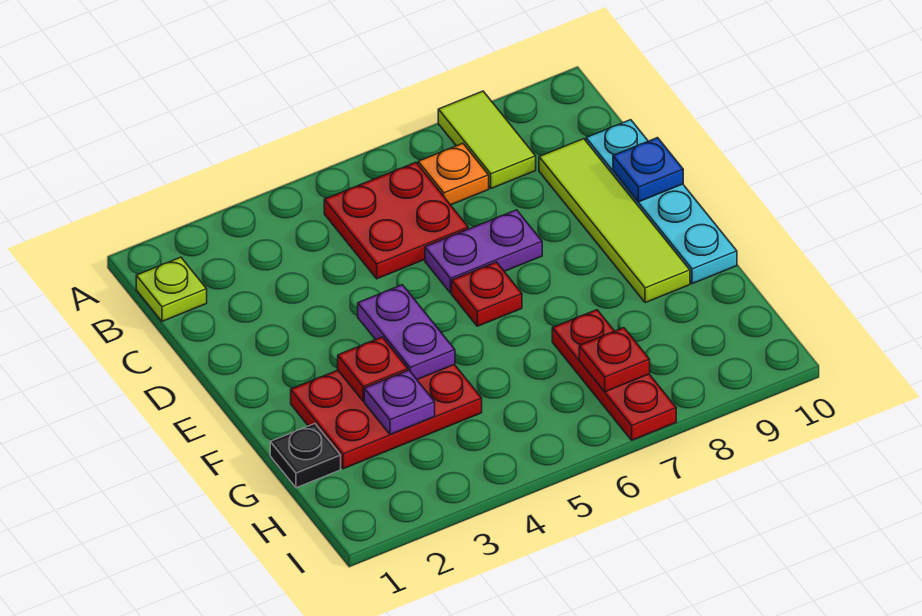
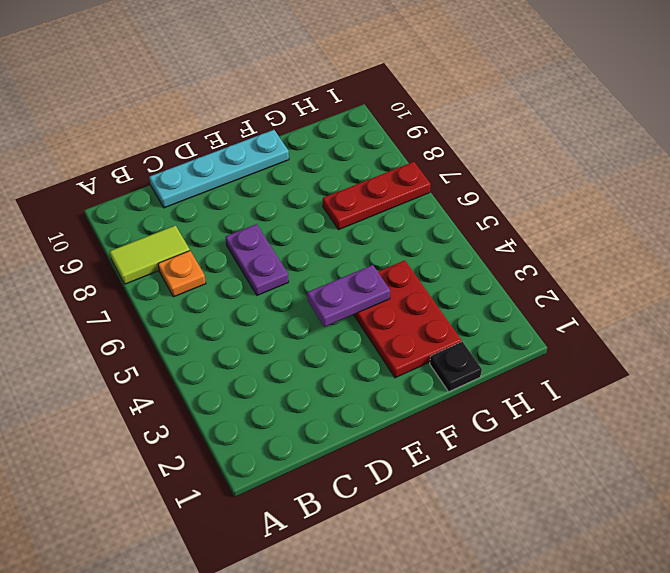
none -> lime plate B1 level 1
none -> red plate B5:C6 level 1
none -> lime tile C9:F9 level 1

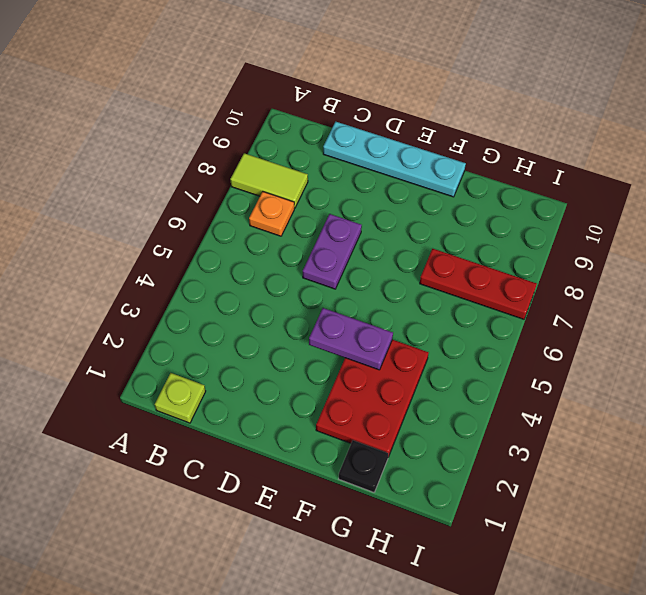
none -> red plate B5:C6 level 1
none -> lime tile C9:F9 level 1
none -> red plate E6 level 1

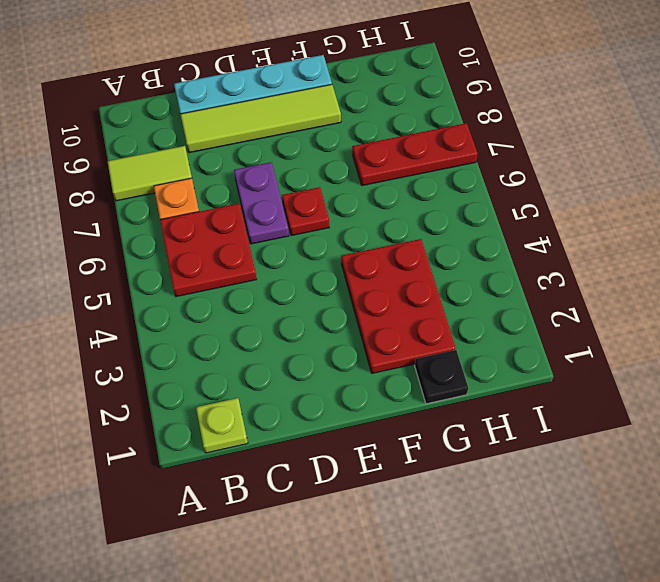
none -> blue plate D10 level 2
none -> purple plate E4:F4 level 2
none -> red plate F3 level 2

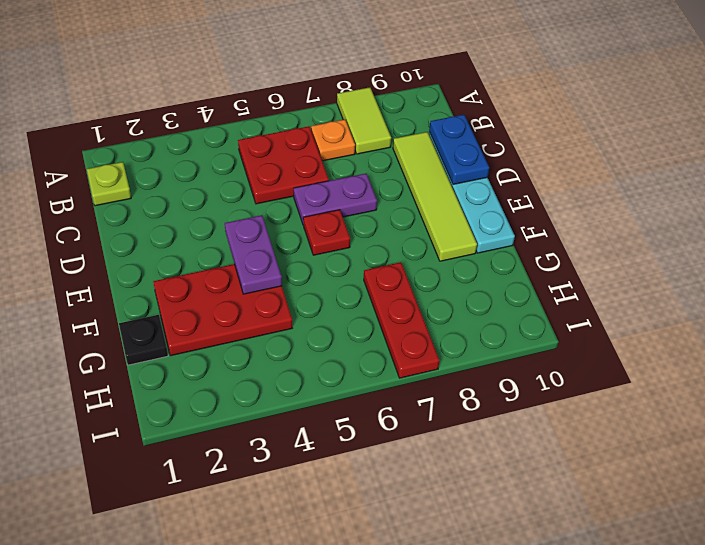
blue plate C10:D10 level 2 -> blue plate D10 level 2
none -> red plate F3 level 2
none -> purple plate G3 level 2
none -> red plate H7 level 2

